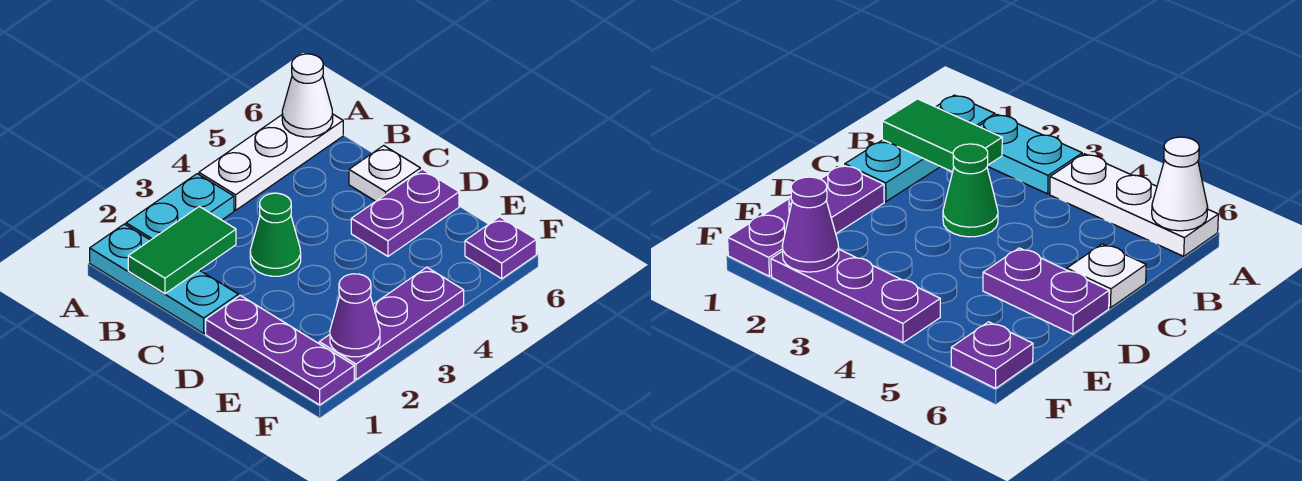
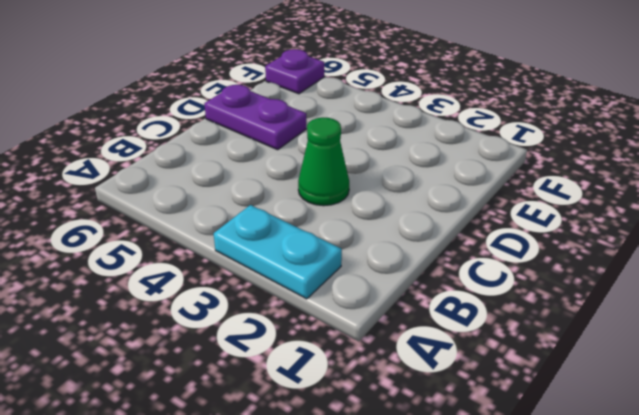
none -> cyan plate A1:C1 level 1
none -> white plate A4:A6 level 1
none -> white plate C6 level 1

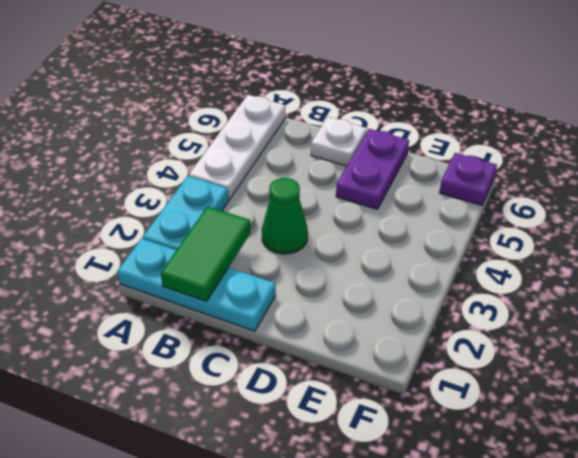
none -> purple plate D1:F1 level 1
none -> purple plate F2:F4 level 1
none -> white cone A6 level 2

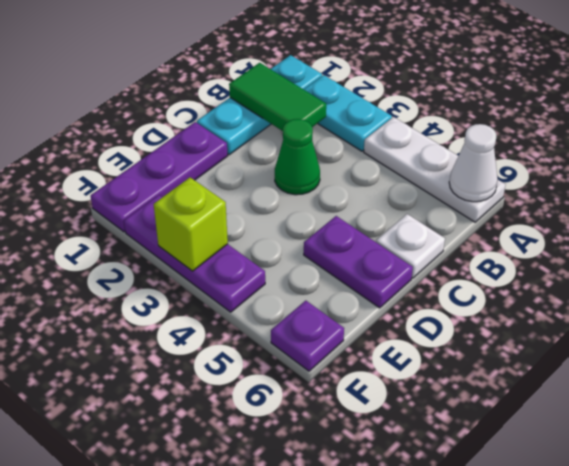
lime brick F3 level 2 -> none
none -> purple cone F2 level 2

